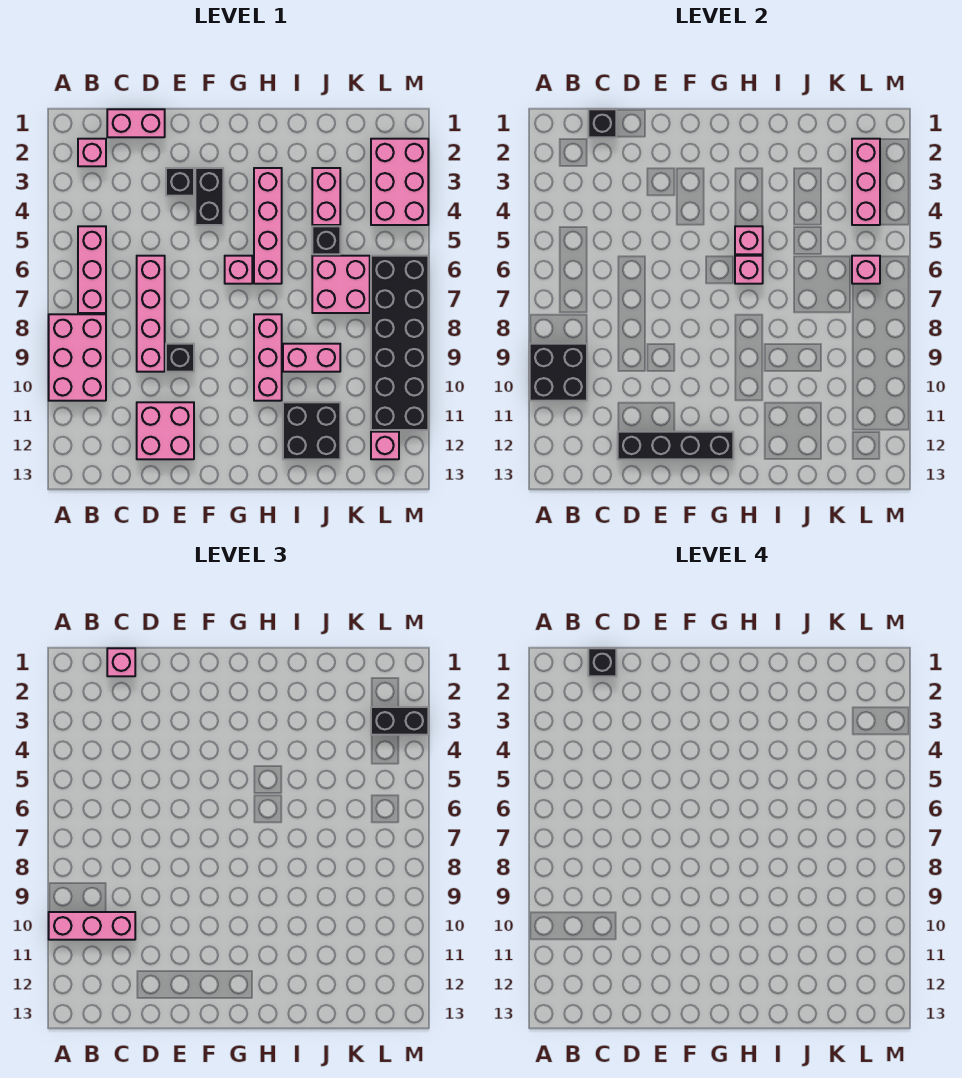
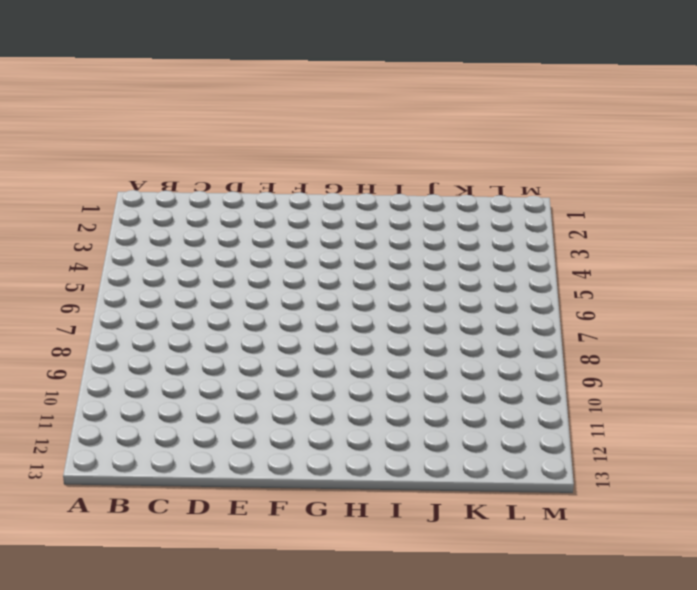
none -> pink brick A8:B10 level 1
none -> pink brick B2 level 1
none -> pink brick B5:B7 level 1
none -> pink brick C1:D1 level 1

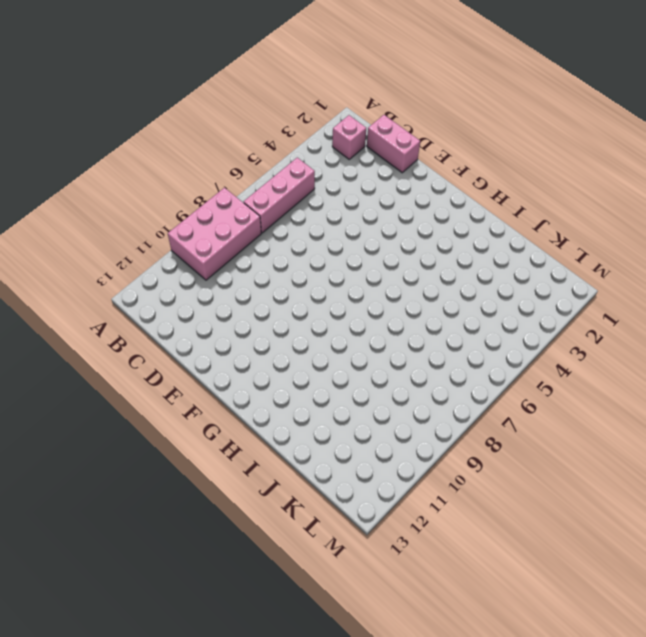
none -> pink brick D6:D9 level 1
none -> pink brick D11:E12 level 1
none -> black brick E3 level 1
none -> black brick E9 level 1

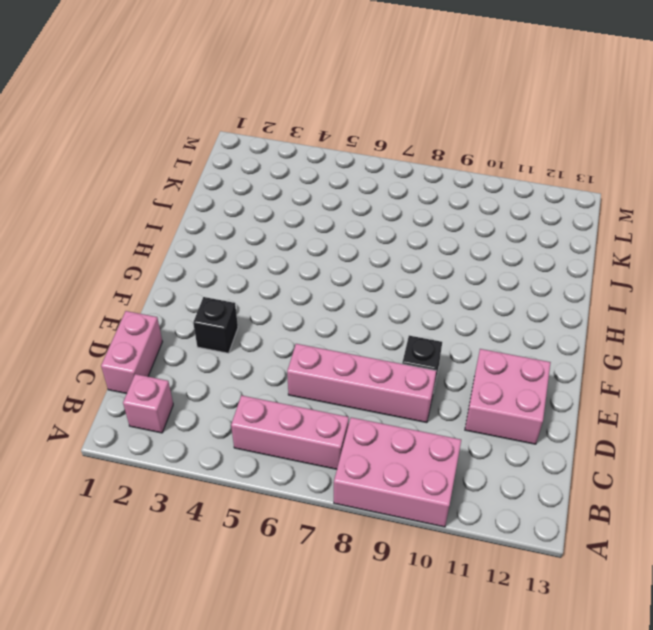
none -> black brick F3:F4 level 1
none -> pink brick G6 level 1
none -> pink brick H3:H6 level 1
none -> pink brick H8:H10 level 1

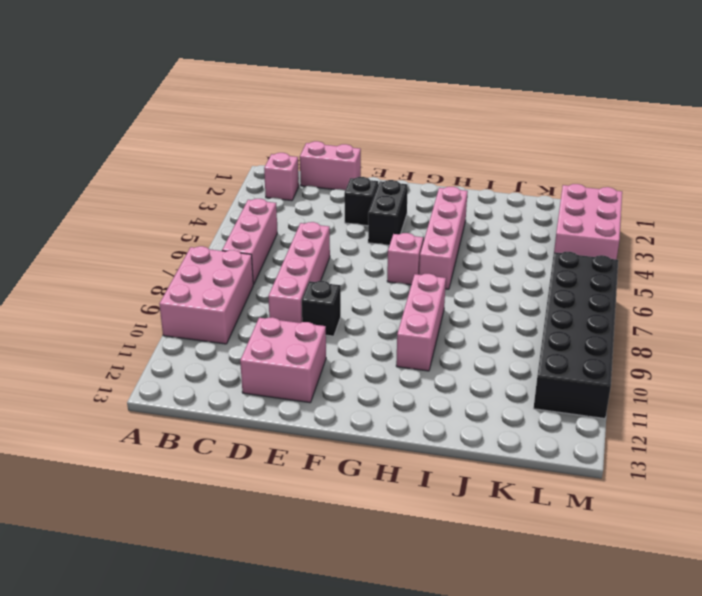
none -> pink brick I9:J9 level 1
none -> black brick I11:J12 level 1
none -> pink brick J3:J4 level 1
none -> black brick J5 level 1

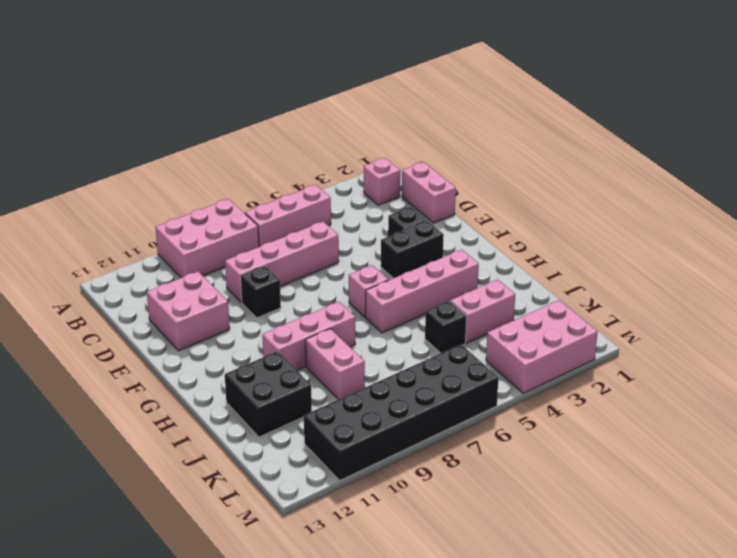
none -> pink brick J6:K7 level 1
none -> pink brick L12 level 1
none -> black brick A9:B10 level 2
none -> black brick C1 level 2

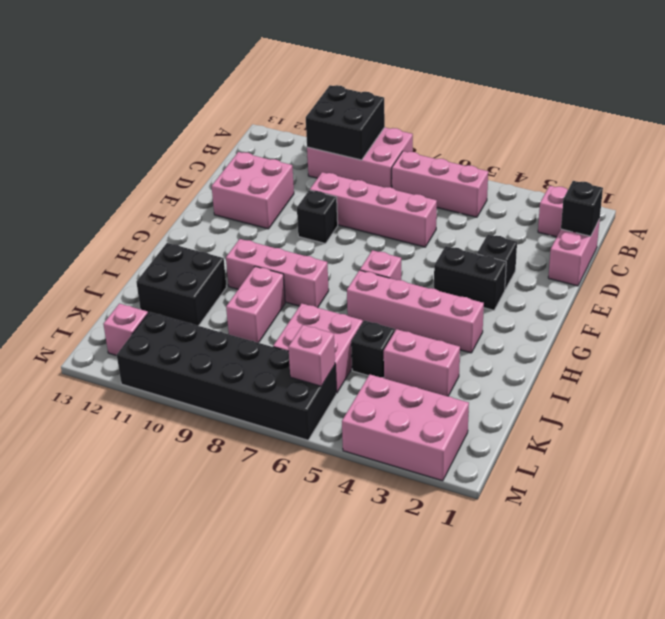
none -> black brick D12:G12 level 2
none -> pink brick H5 level 2
none -> pink brick H6 level 2
none -> pink brick L2:L4 level 2

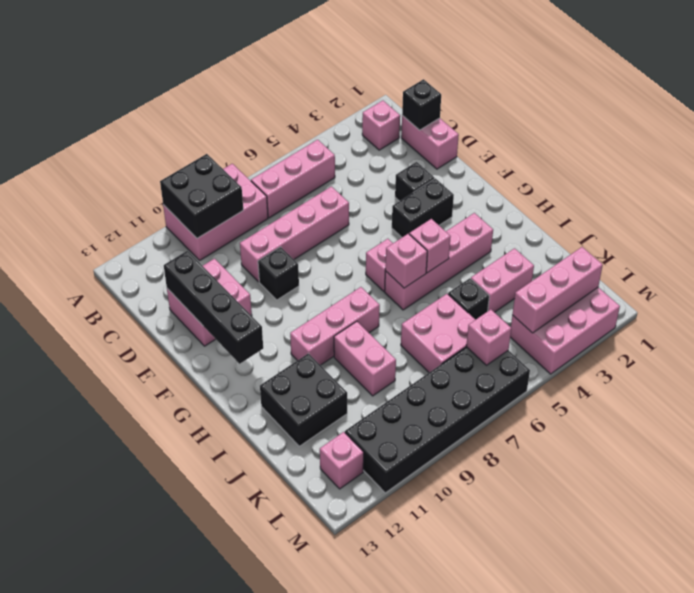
none -> pink brick A10:C10 level 3
none -> pink brick C1 level 3
none -> black brick L3:M3 level 3
none -> black brick C1 level 4

